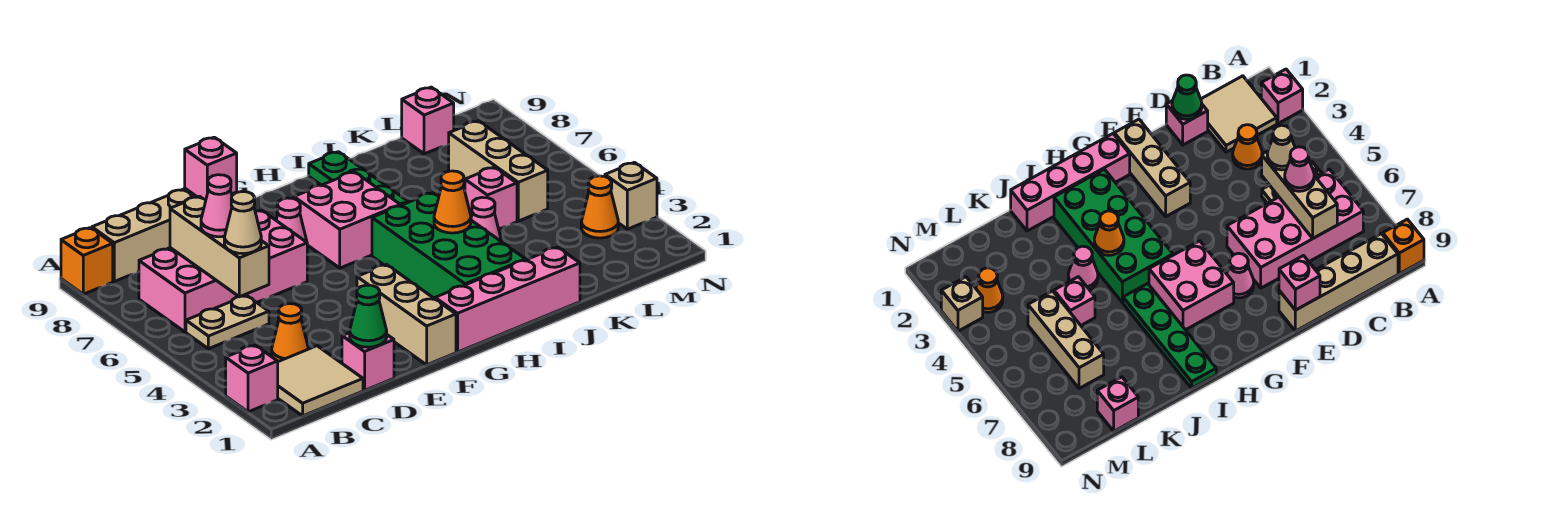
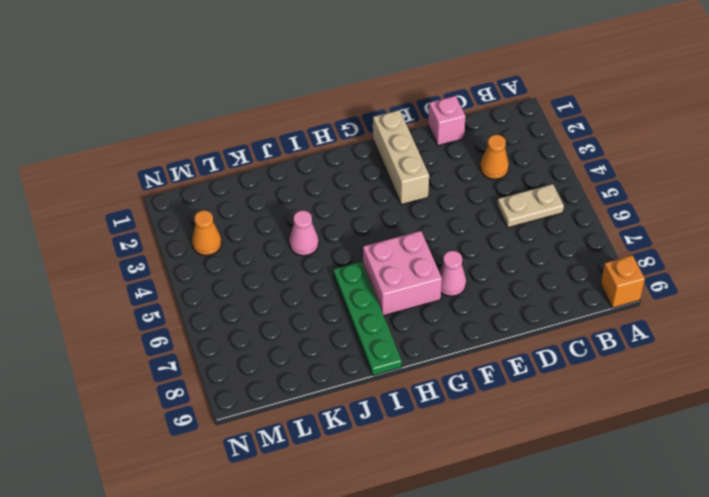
none -> pink brick A2 level 1
none -> tan tile B1:C2 level 1
none -> pink brick B6:E7 level 1

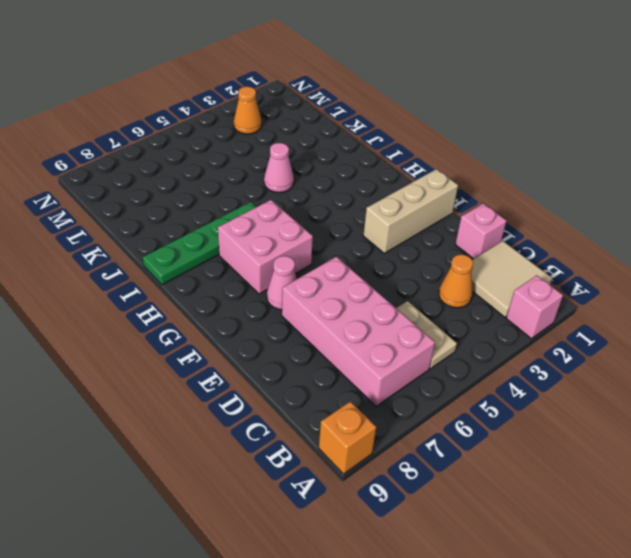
none -> tan brick B9:E9 level 1
none -> pink brick G1:J1 level 1
none -> green brick H2:I5 level 1

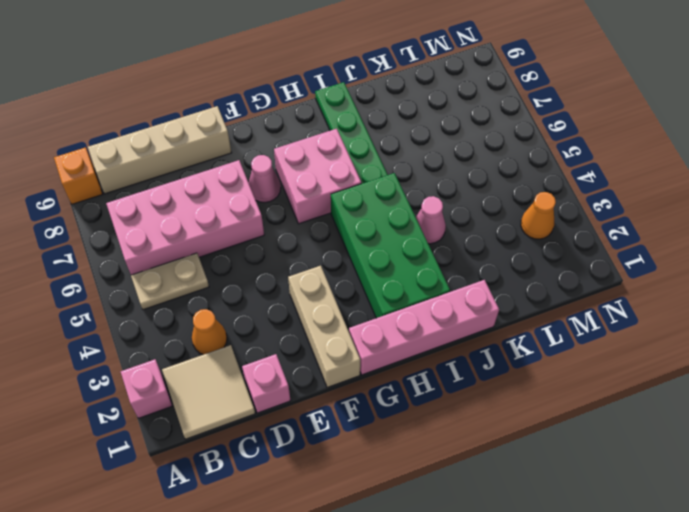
none -> pink brick K5 level 1
none -> tan brick L5:L7 level 1
none -> pink brick L9 level 1

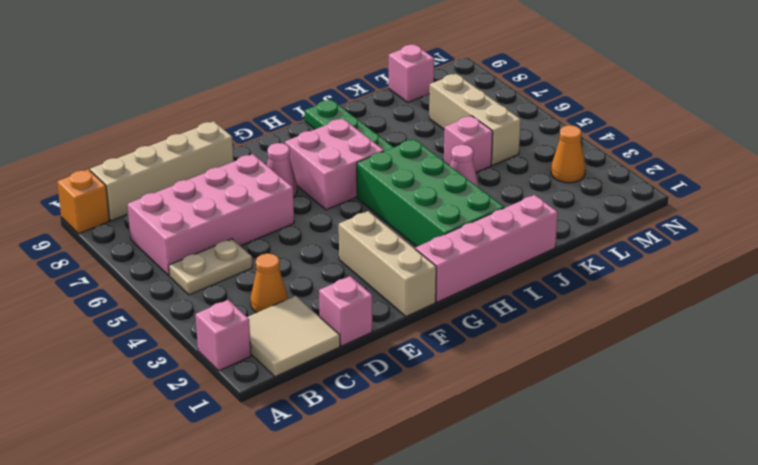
none -> tan brick N3 level 1
none -> tan brick C5:C7 level 2
none -> green cone D1 level 2

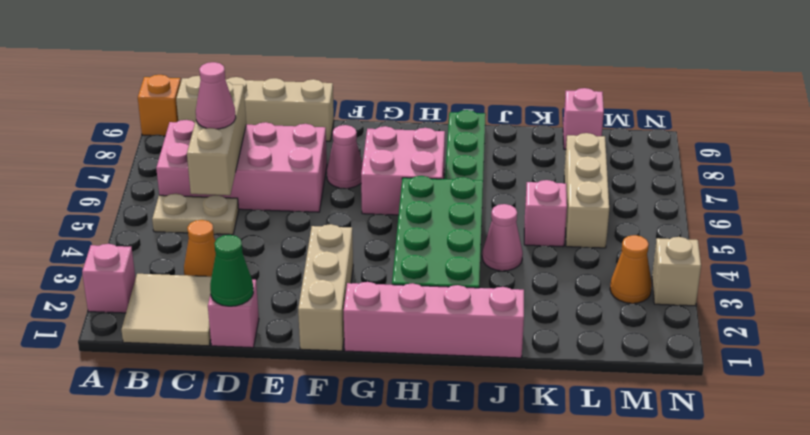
none -> pink brick E9 level 2
none -> orange cone I4 level 2
none -> tan cone C5 level 3

